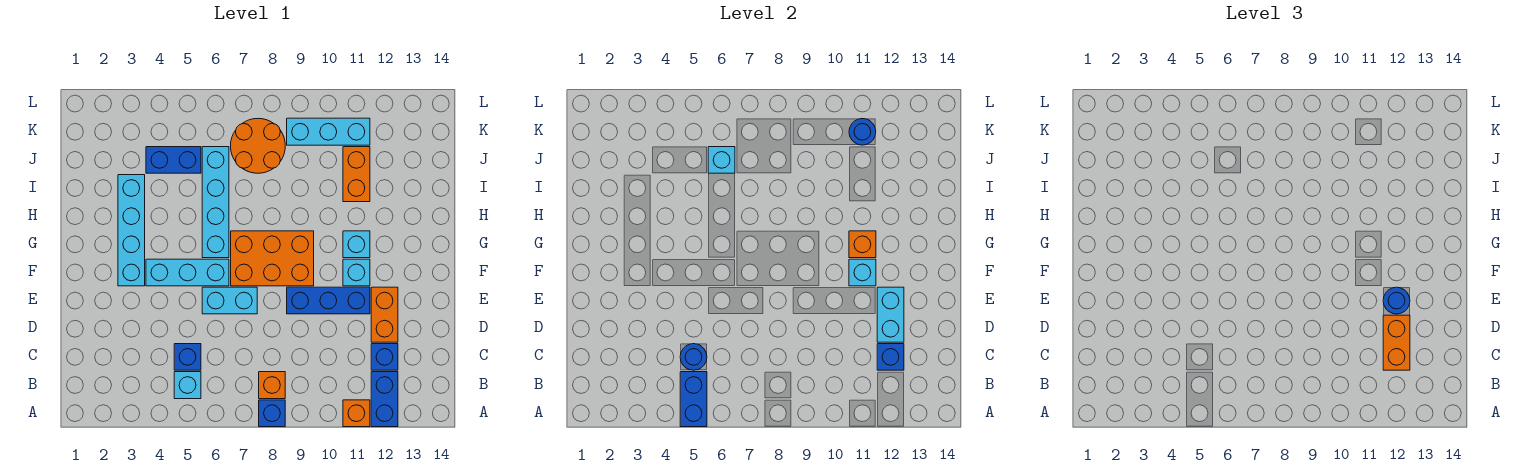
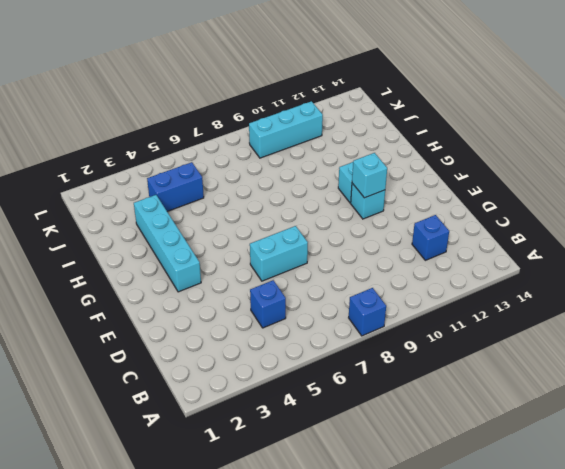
none -> orange brick A11 level 1
none -> blue brick A12:B12 level 1
none -> cyan brick B5 level 1
none -> orange brick B8 level 1

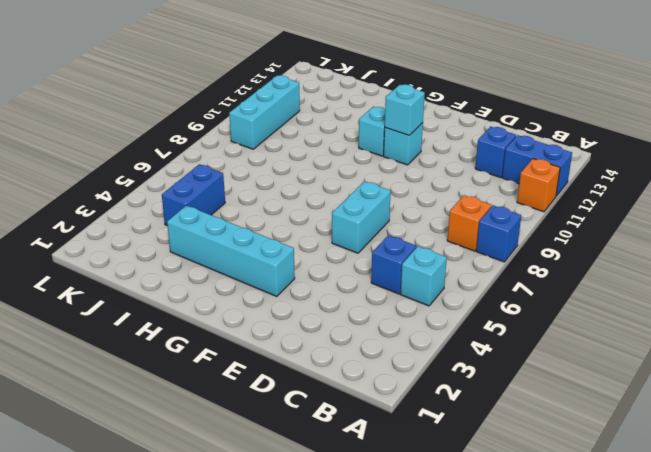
none -> orange brick D12:E12 level 1
none -> blue brick E9:E11 level 1
none -> cyan brick F4:F6 level 1
none -> orange brick F7:G9 level 1

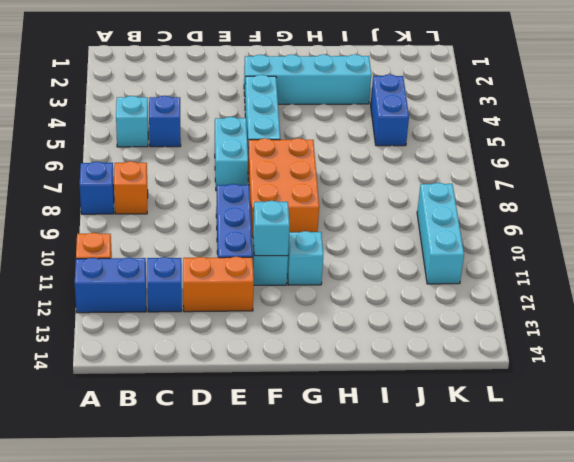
none -> cyan brick G6:J6 level 1
none -> orange brick I11:J11 level 1
none -> orange round brick J7:K8 level 1
none -> blue brick A5:B5 level 2

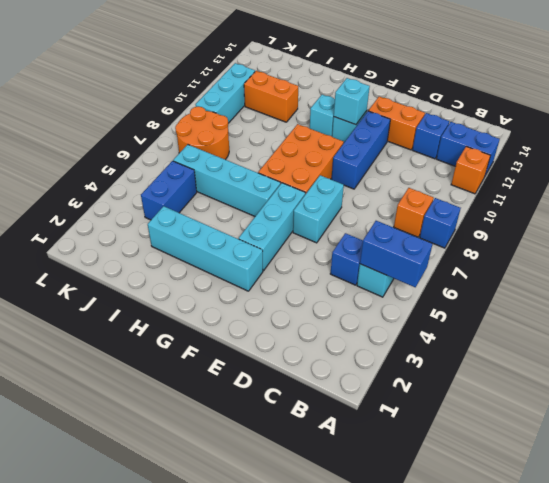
none -> blue round brick C5 level 2
none -> blue brick C12 level 2
none -> cyan brick D12:E12 level 2
none -> orange brick G11 level 2

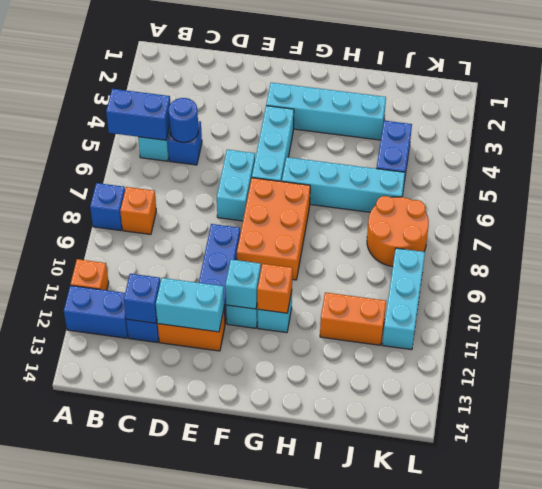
none -> cyan brick J6 level 2
none -> blue round brick K11 level 2
none -> orange brick C12:D12 level 3
none -> blue round brick E12 level 3

